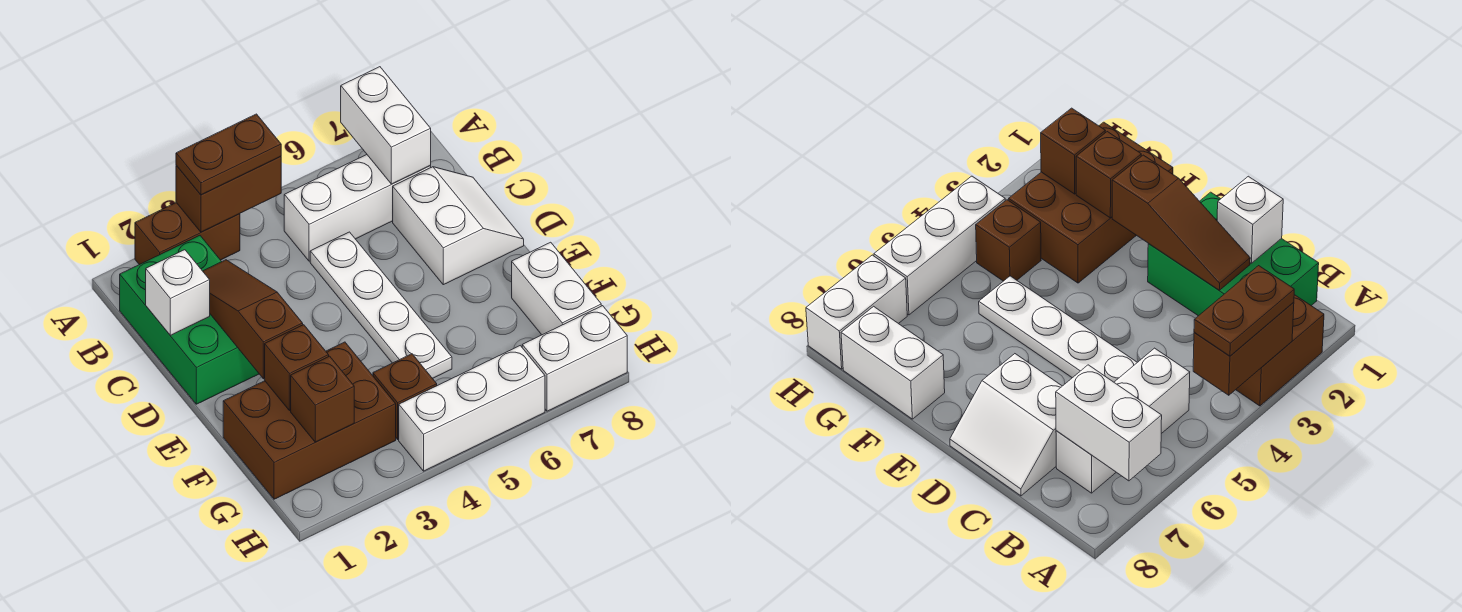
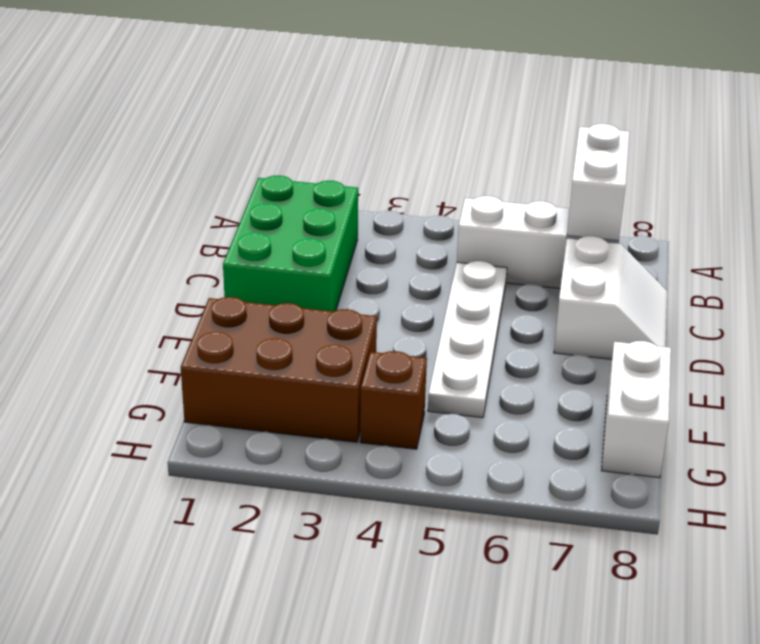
none -> brown brick A2:A3 level 1
none -> white brick H4:H6 level 1
none -> white brick H7:H8 level 1

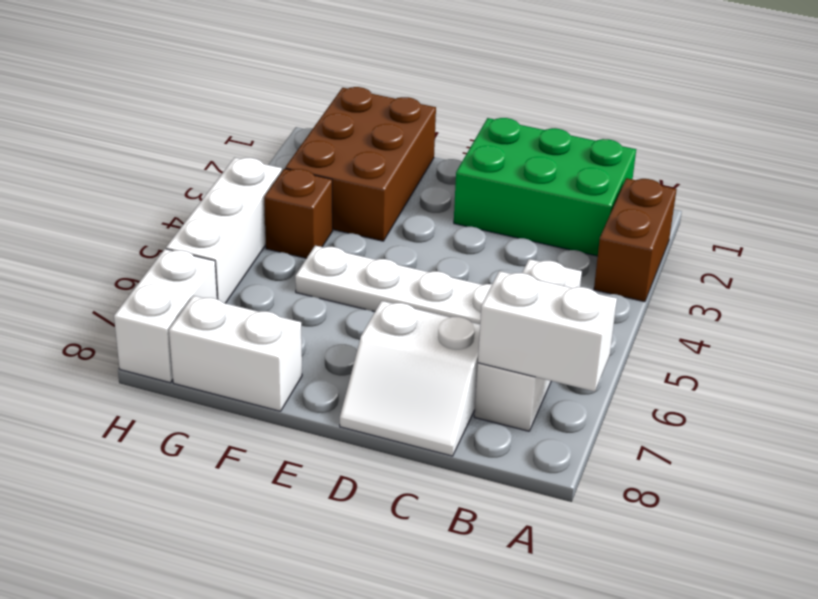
none -> brown brick A3:A4 level 2
none -> white brick C1 level 2
none -> brown slope C2:E2 level 2 top E

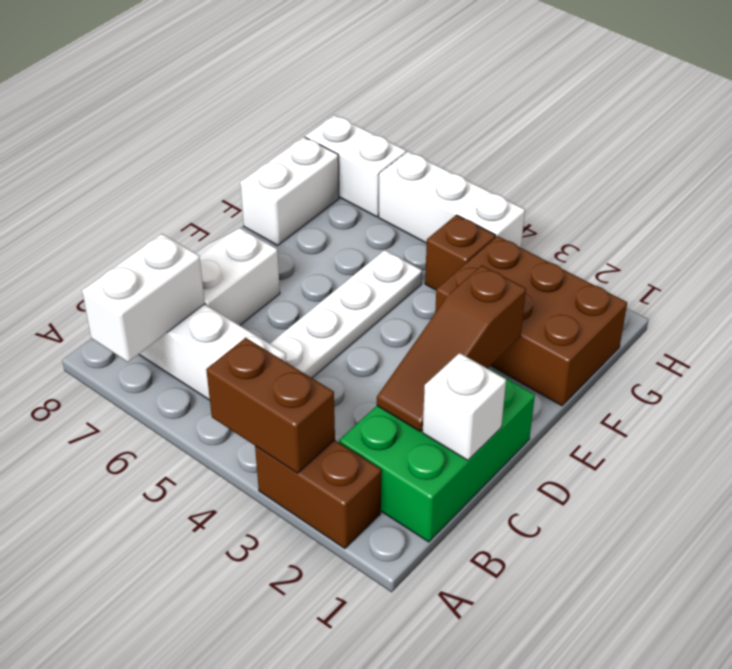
none -> brown brick F2 level 2
none -> brown brick G2 level 2
none -> brown plate A3:A4 level 3

